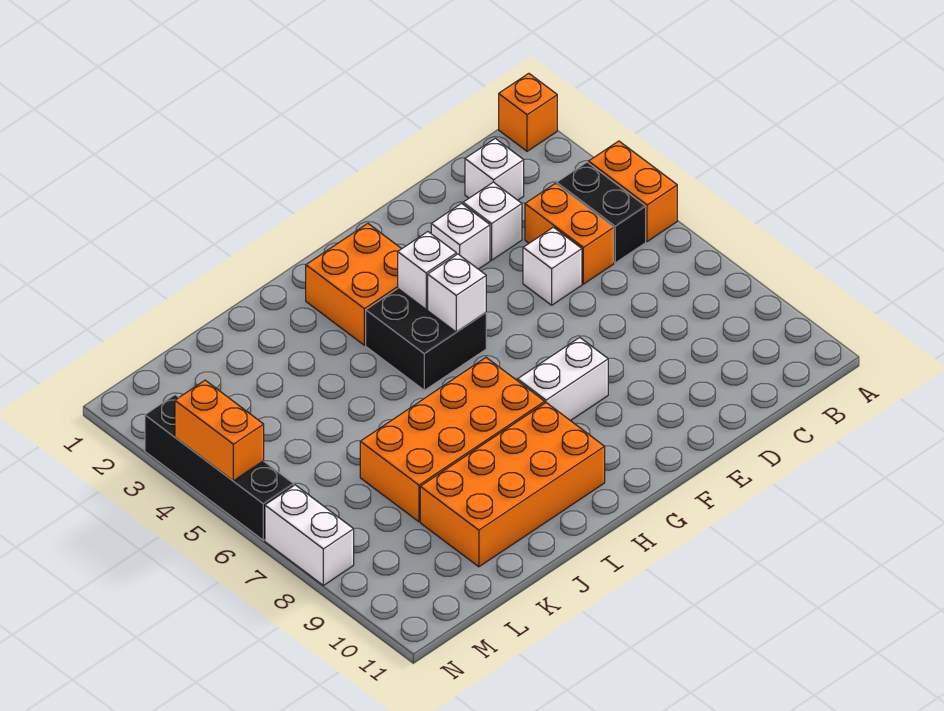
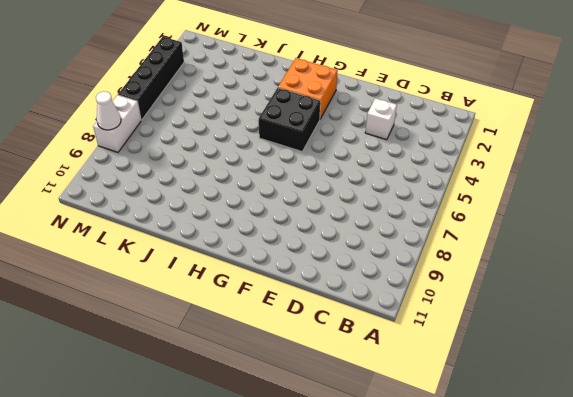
white cone N8 level 2 -> none
none -> orange brick A1 level 1
none -> orange brick A4:A5 level 1
none -> black brick B4:B5 level 1

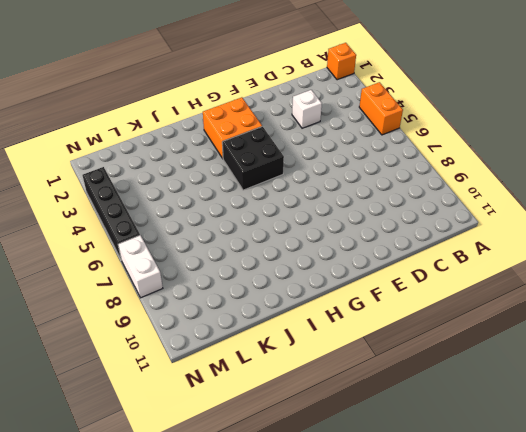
none -> black brick B4:B5 level 1
none -> white brick C2 level 1
none -> orange brick C4:C5 level 1

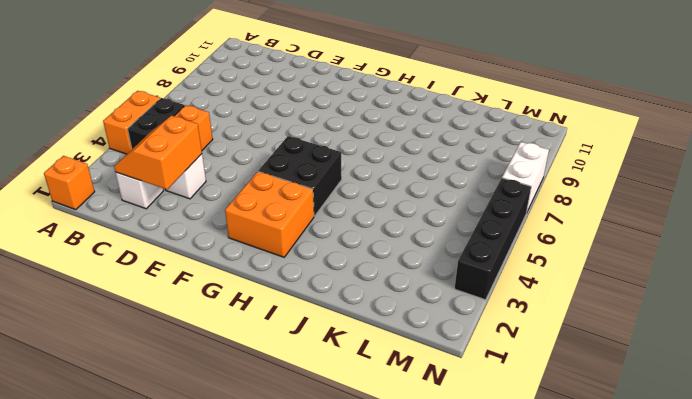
orange slope C2:D3 level 2 top D -> none
none -> white brick D5 level 1
none -> white brick E3 level 1
none -> white brick F8:G8 level 1

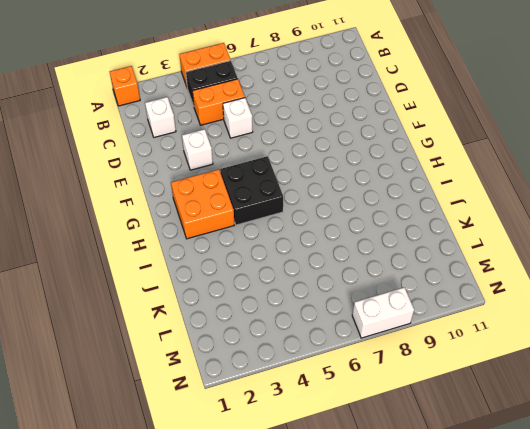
none -> white brick D3 level 1
none -> white brick F8:G8 level 1
none -> orange brick H7:K8 level 1

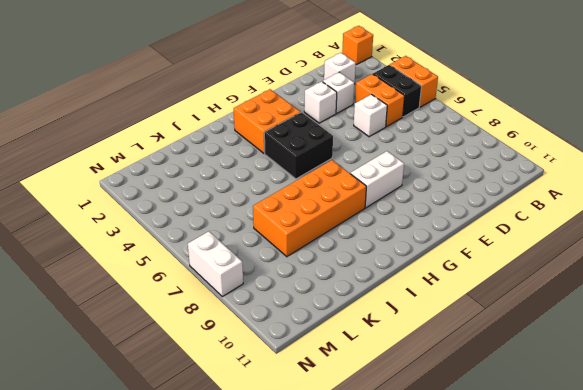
none -> orange brick H9:K10 level 1
none -> black brick N3:N6 level 1
none -> white brick G4 level 2

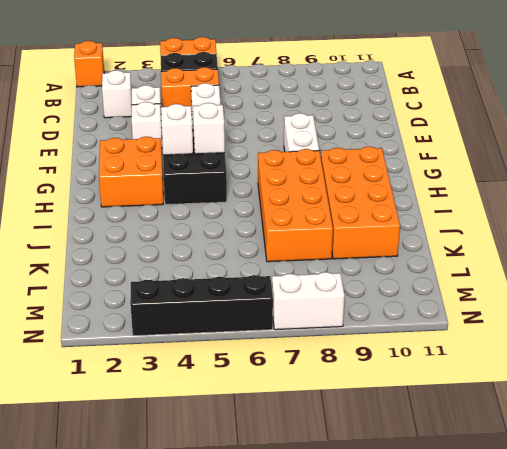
none -> orange brick N4:N5 level 2

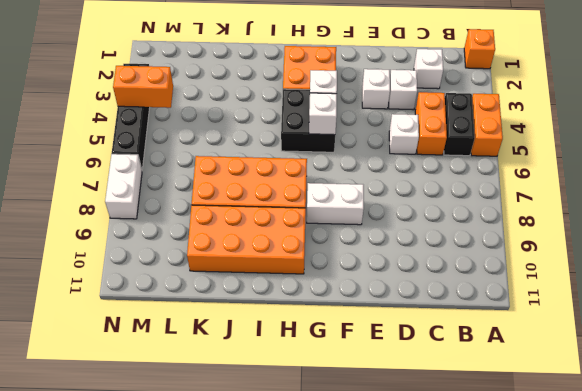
orange brick M4:N4 level 2 -> orange brick N4:N5 level 2

